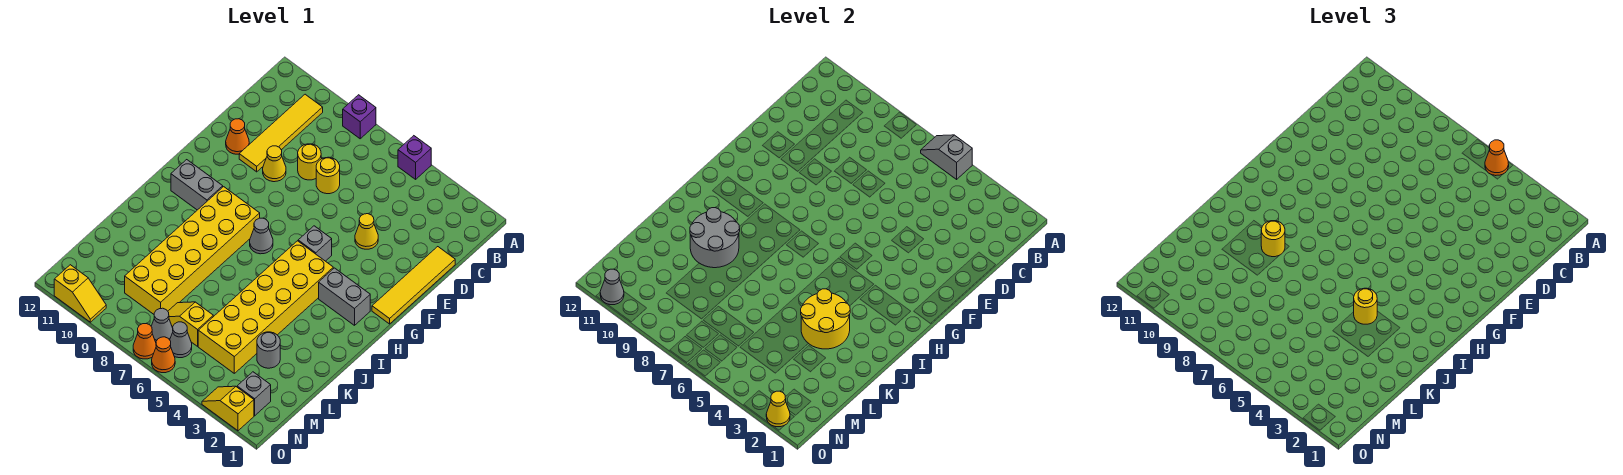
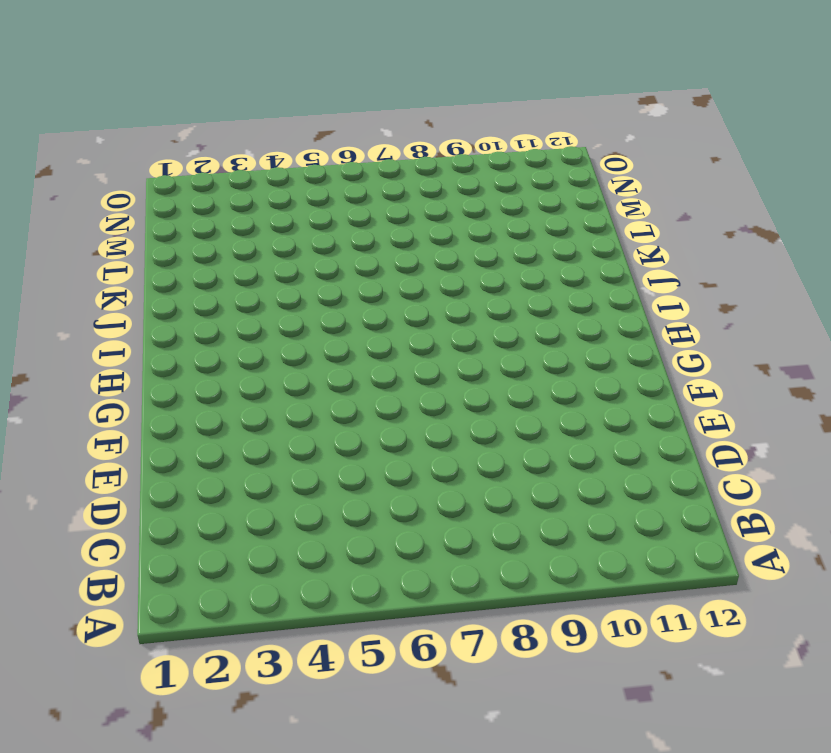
none -> purple brick A5 level 1
none -> purple brick A8 level 1
none -> yellow tile B10:E10 level 1
none -> yellow tile D1:G1 level 1

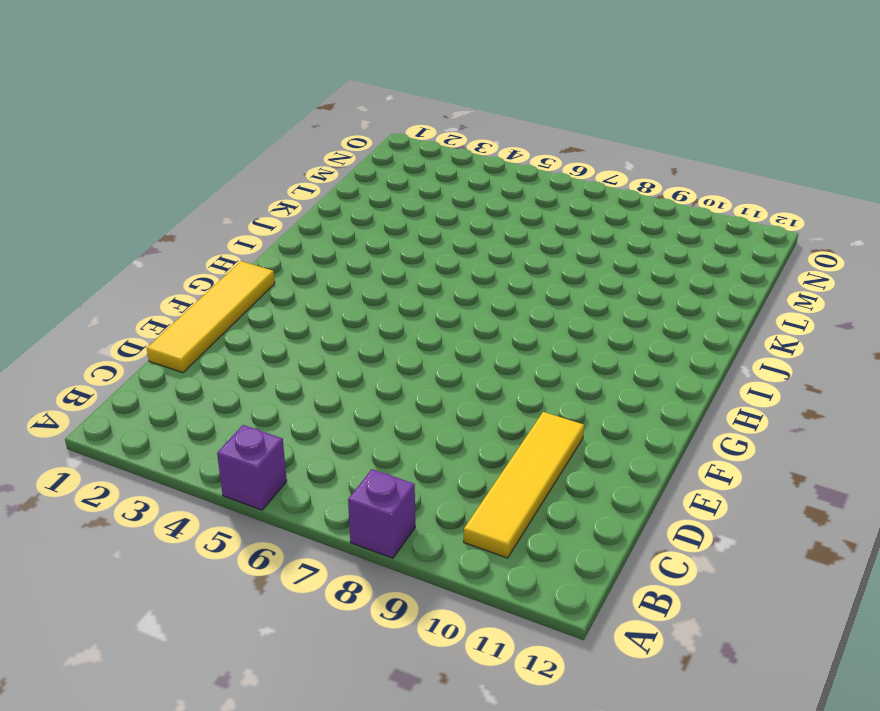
none -> yellow round brick D7 level 1
none -> yellow round brick D8 level 1
none -> yellow cone E4 level 1
none -> yellow cone E9 level 1

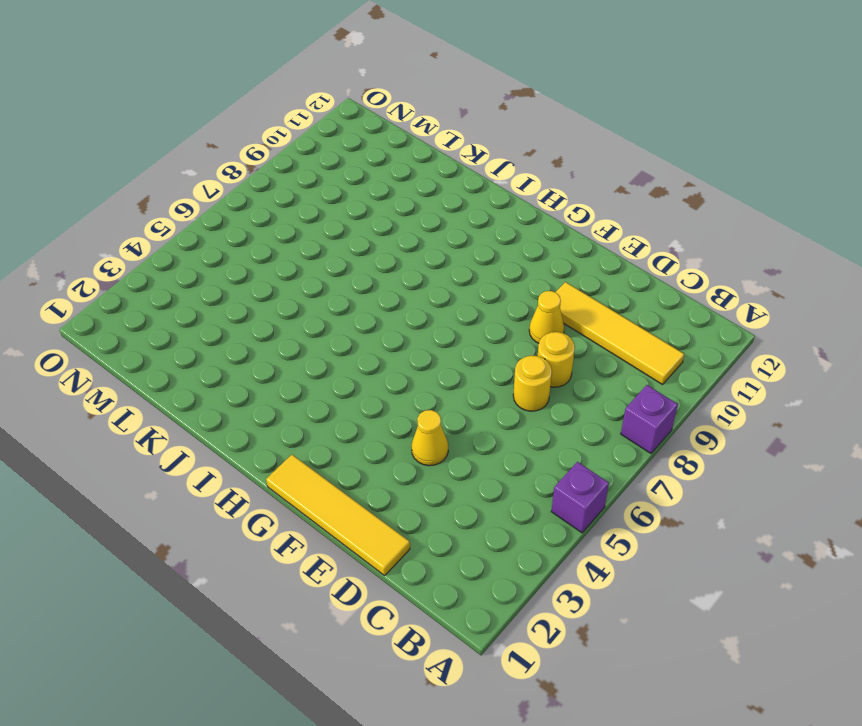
none -> orange cone E11 level 1
none -> grey brick G5 level 1
none -> grey brick H2:H3 level 1
none -> yellow brick H4:M5 level 1

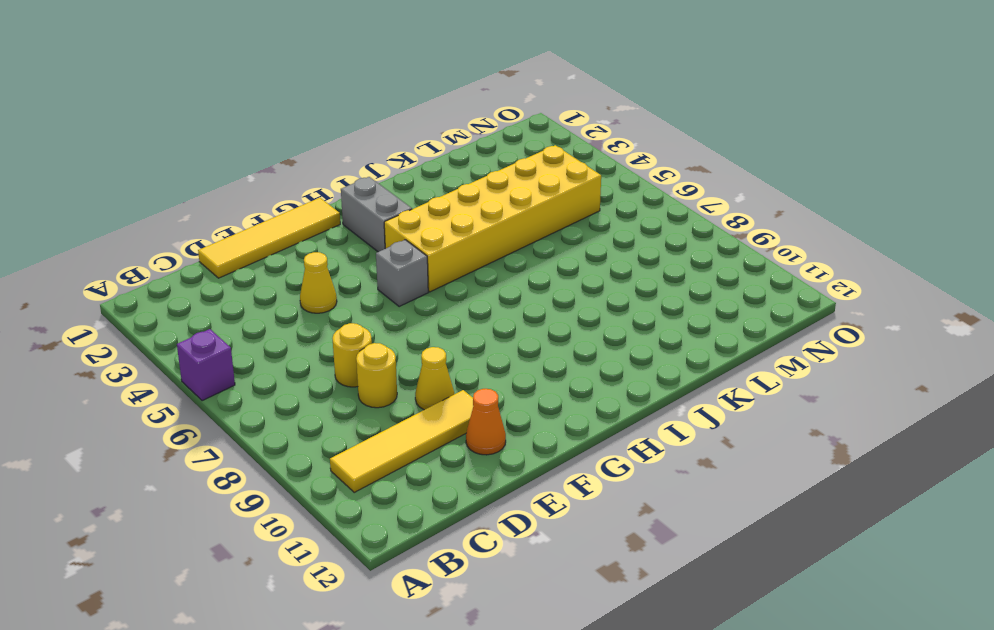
none -> purple brick A8 level 1
none -> grey cone H7 level 1
none -> yellow brick H8:M9 level 1
none -> grey brick H10:H11 level 1

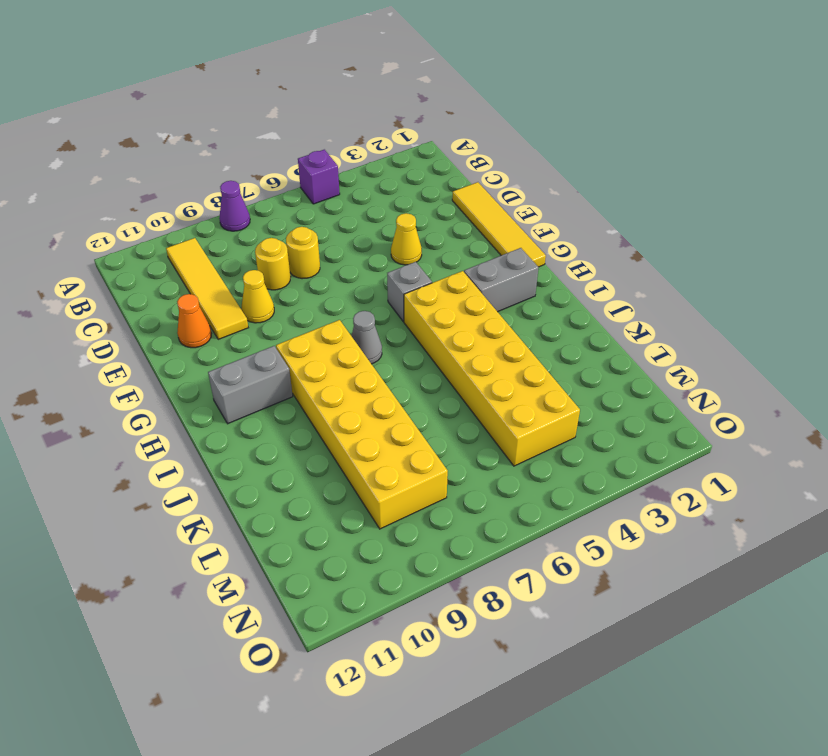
purple cone A8 level 1 -> purple brick A8 level 1
none -> grey round brick L3 level 1
none -> yellow slope M6:M7 level 1 top 6
none -> grey brick N2 level 1
none -> grey cone N6 level 1

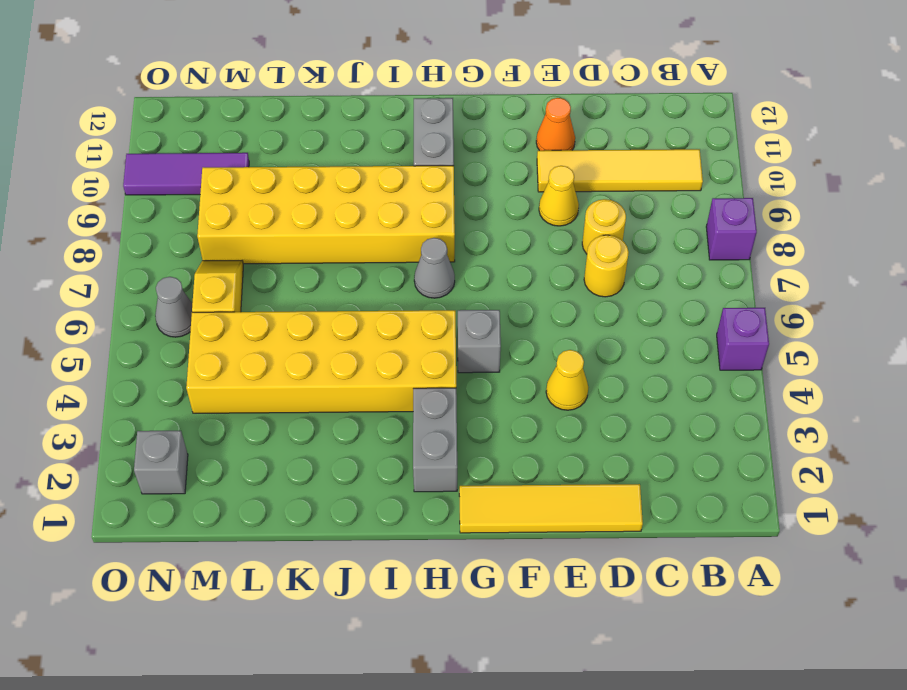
purple tile M10:O10 level 1 -> yellow slope O10:O11 level 1 top 11
none -> grey round brick L3 level 1
none -> grey cone N7 level 1
none -> yellow slope O2:O3 level 1 top 2
none -> orange cone O6 level 1

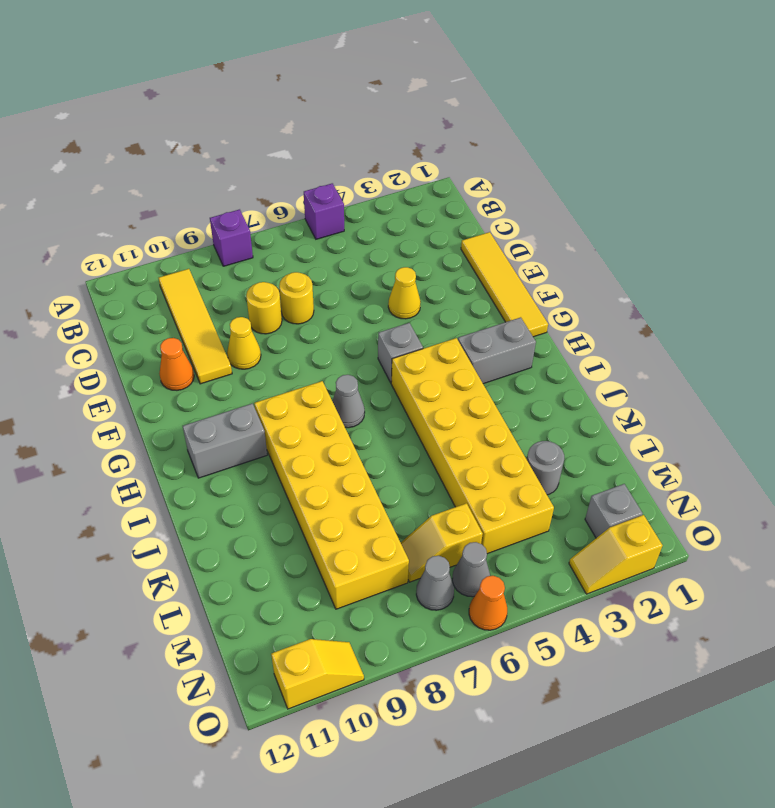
none -> orange cone O7 level 1
none -> grey slope A5:A6 level 2 top 5
none -> yellow round brick J3:K4 level 2
none -> grey round brick J9:K10 level 2

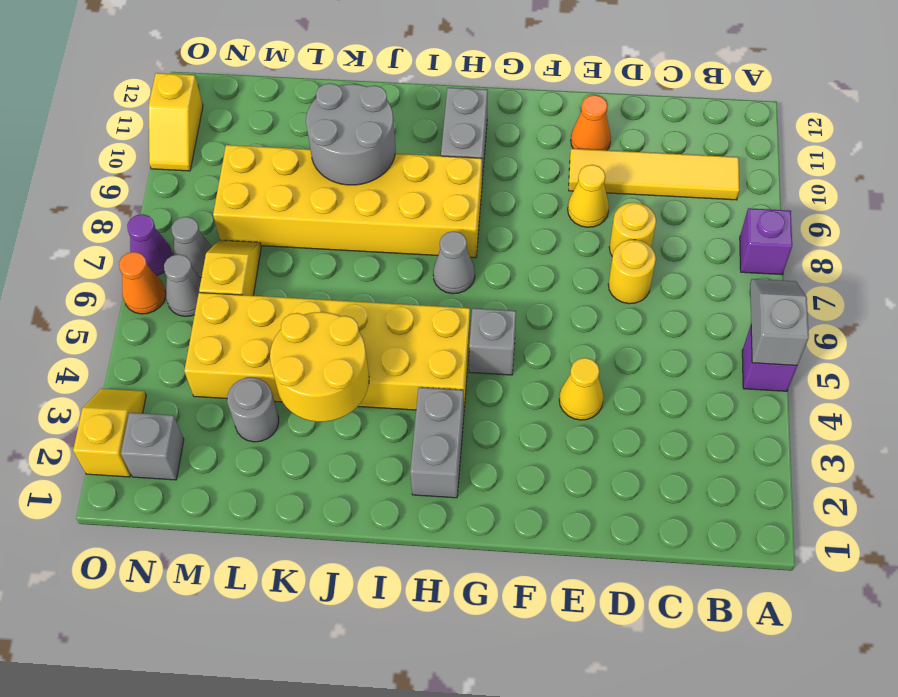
purple cone O7 level 1 -> orange cone O7 level 1
none -> yellow tile D1:G1 level 1
none -> yellow cone O2 level 2
none -> grey cone O11 level 2
none -> orange cone A5 level 3

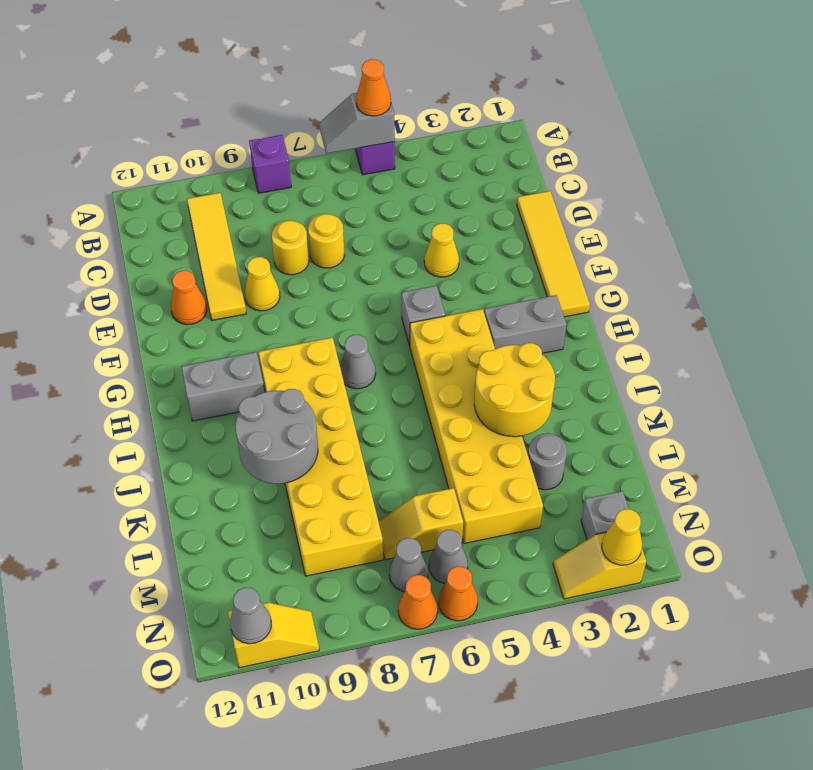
none -> yellow round brick J4 level 3
none -> yellow round brick J9 level 3

